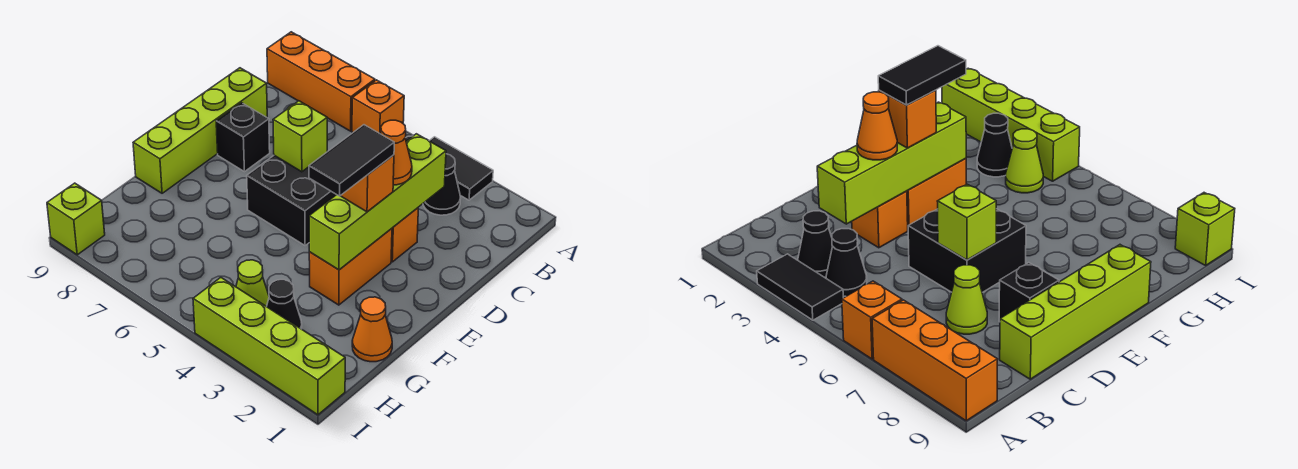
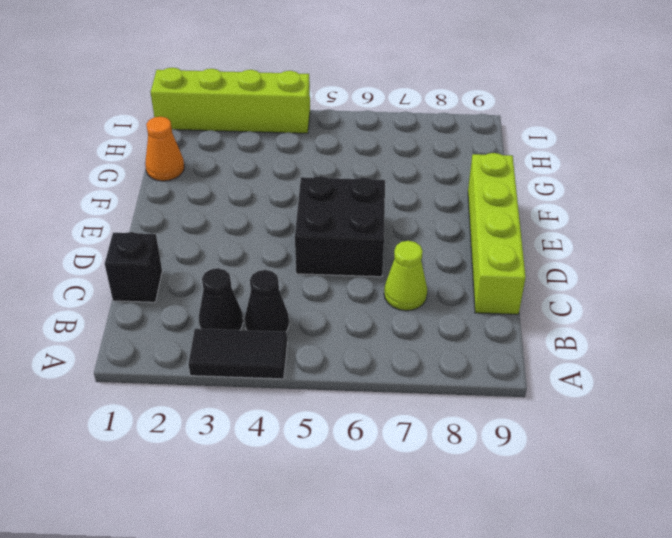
black brick C1 level 1 -> black brick D8 level 1
none -> orange brick A6 level 1
none -> orange brick A7:A9 level 1
none -> orange brick D3 level 1

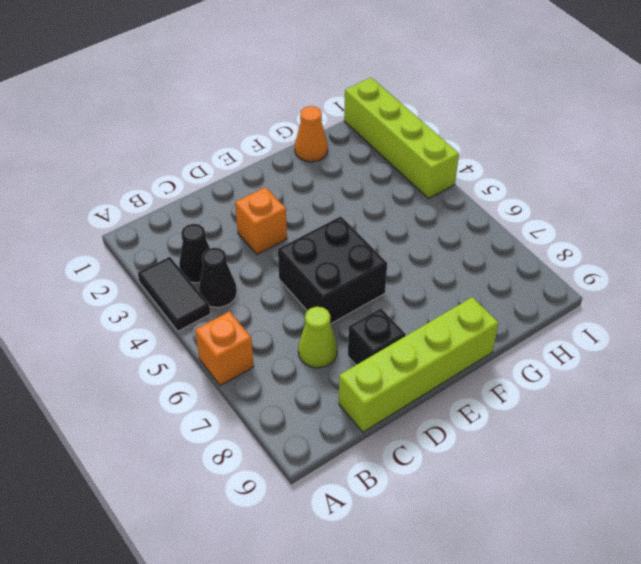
none -> orange brick A7:A9 level 1
none -> orange brick E3:F3 level 1
none -> black cone H3 level 1

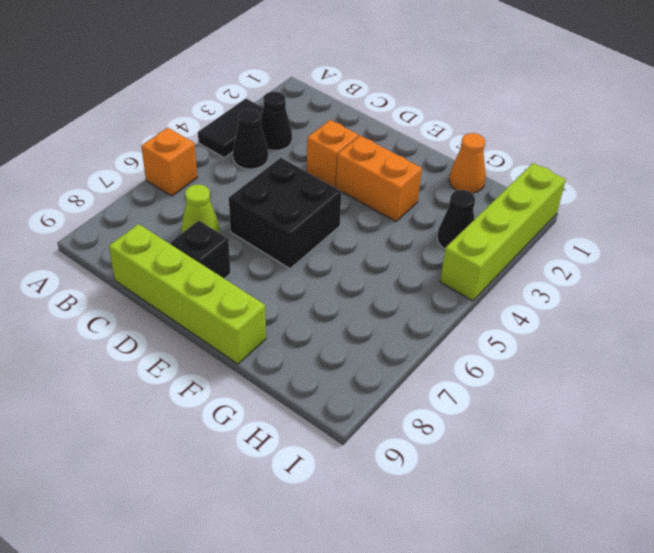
none -> orange brick A7:A9 level 1
none -> lime cone H4 level 1
none -> lime brick I9 level 1

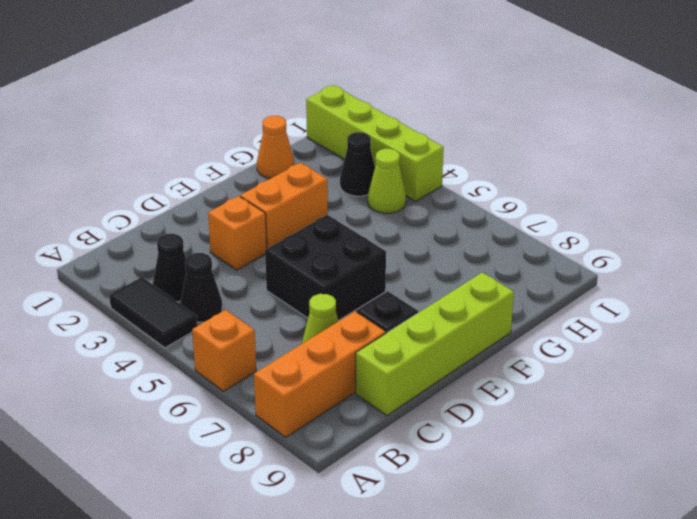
orange brick A8:C8 level 1 -> orange brick A7:A9 level 1
none -> lime brick I9 level 1
none -> lime brick C3:F3 level 2
none -> lime brick D6 level 2

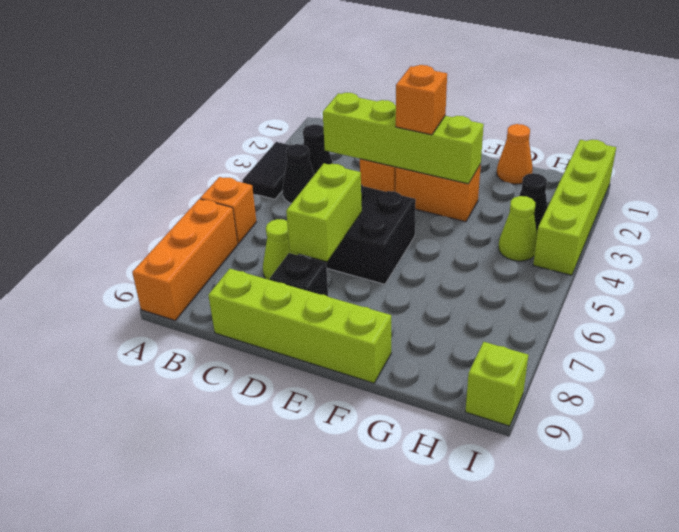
lime brick D6:D7 level 2 -> lime brick D6 level 2
none -> orange cone D3 level 3
none -> black tile E3:F3 level 4

